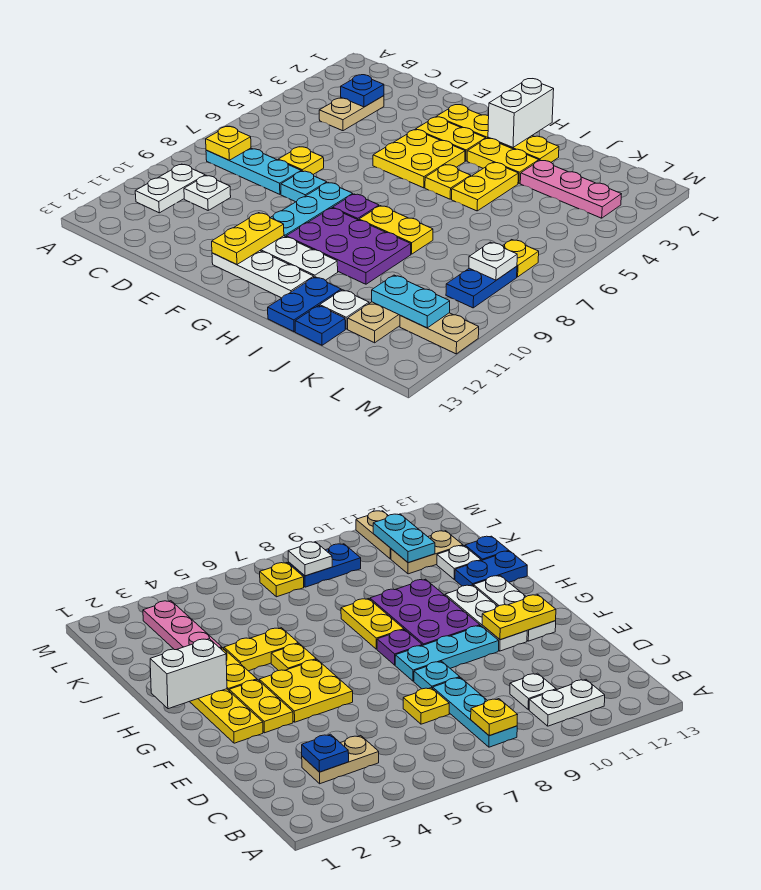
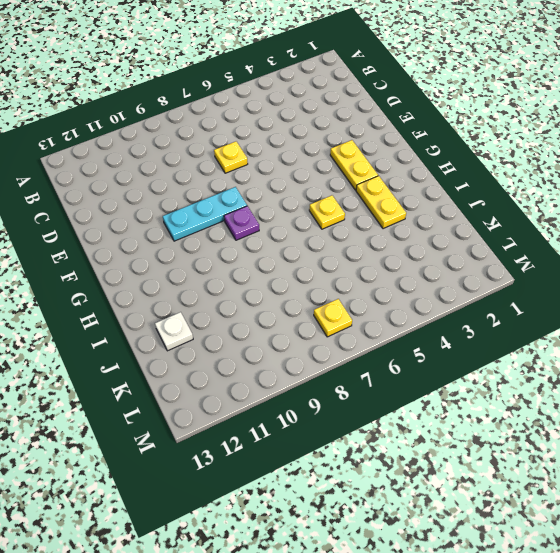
none -> cyan plate B8:D8 level 1
none -> white plate B10:B11 level 1
none -> tan plate C3:C4 level 1
none -> white plate C10 level 1

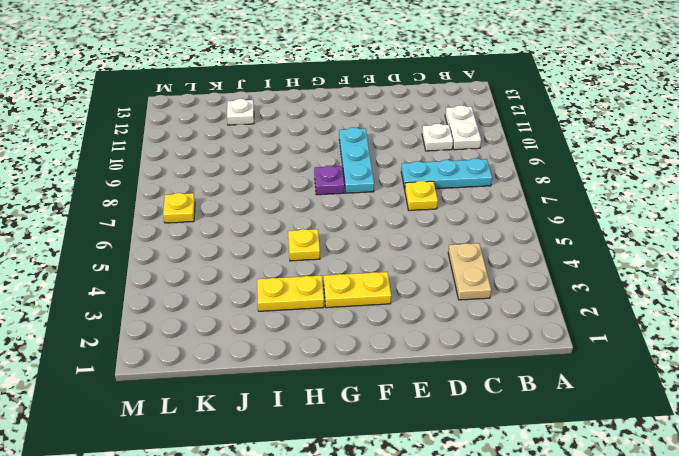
none -> cyan plate E8 level 1
none -> yellow plate F2:I2 level 1
none -> yellow plate F4:G5 level 1
none -> white plate F11:H11 level 1

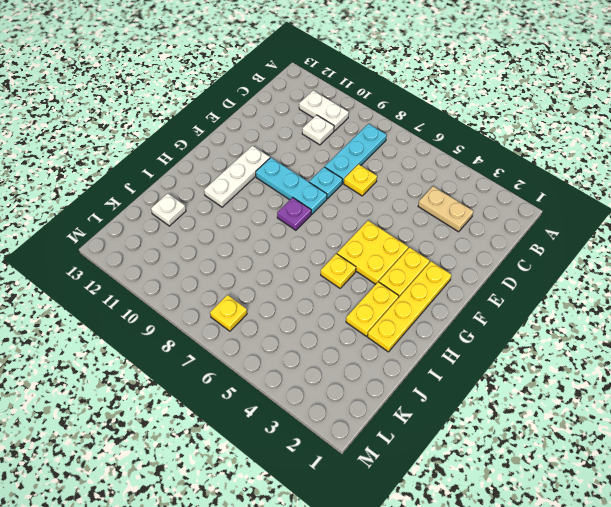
none -> white plate F12:H12 level 1
none -> purple plate G9:I10 level 1
none -> yellow plate H8:I8 level 1
none -> yellow plate I4:I5 level 1

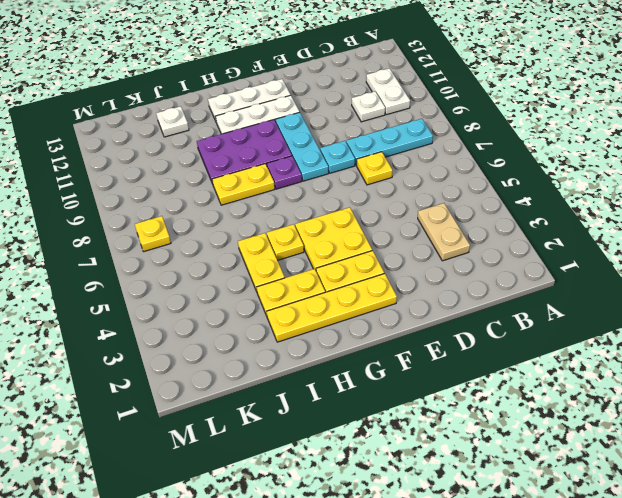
none -> blue plate I12:I13 level 1
none -> pink plate J3:L3 level 1
none -> blue plate J13 level 1
none -> tan plate K11:K12 level 1

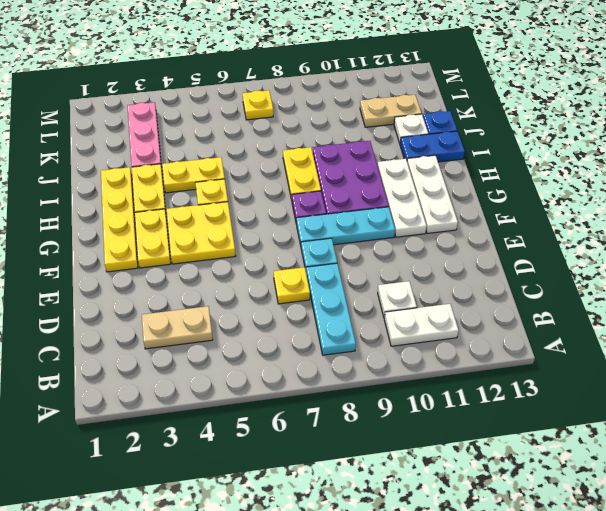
none -> blue plate L8:L9 level 1
none -> tan plate L11:M11 level 1
none -> yellow plate B8 level 2
none -> blue plate C3 level 2

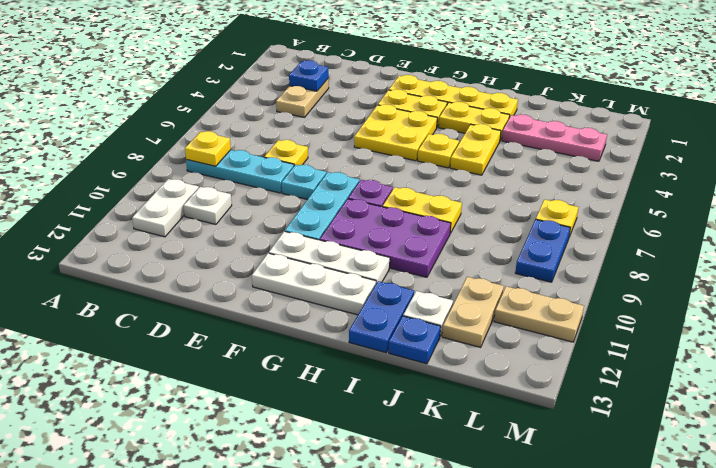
none -> yellow plate F11:F12 level 2
none -> white brick H1:H2 level 2
none -> cyan plate K11:L11 level 2
none -> white plate L8 level 2

